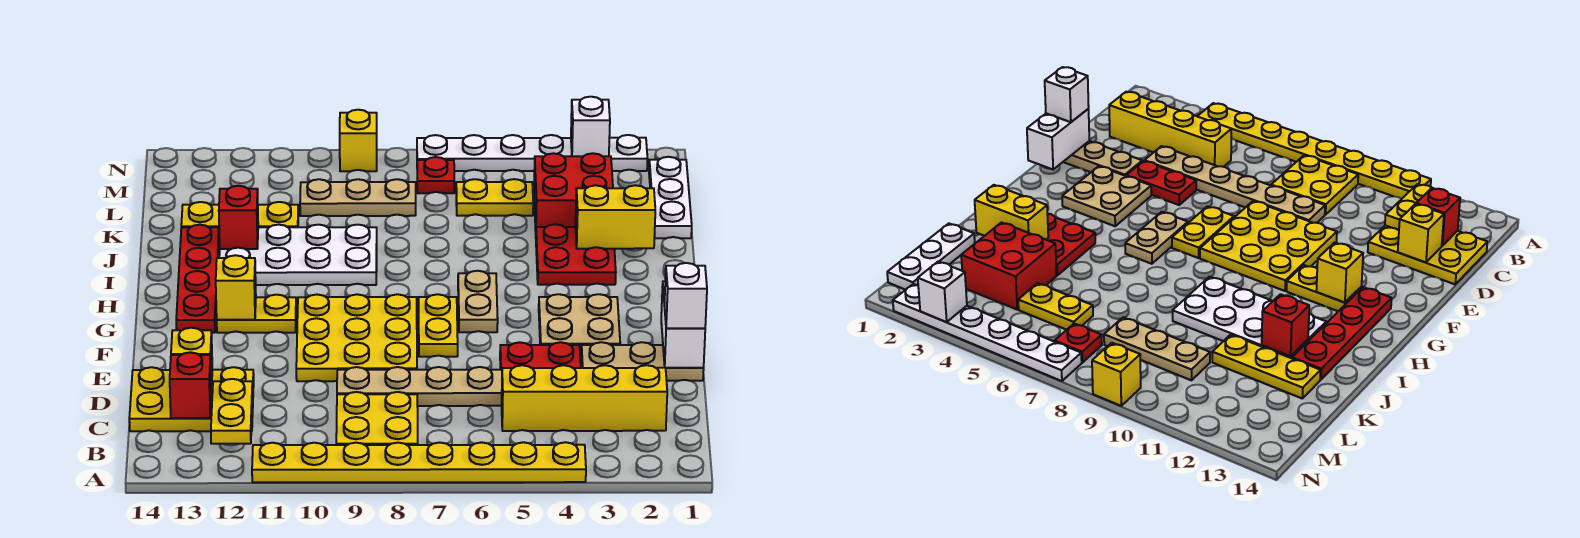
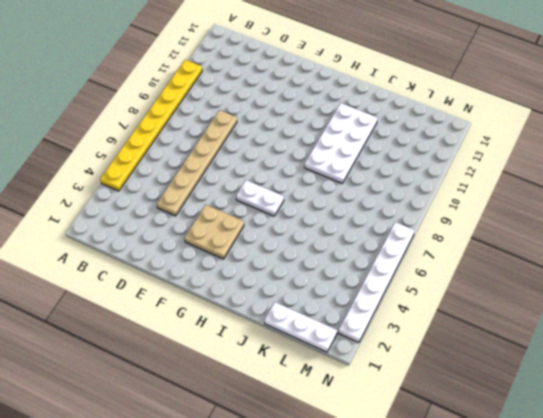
white plate G6:H6 level 1 -> tan plate G6:H6 level 1
none -> yellow plate B8:C9 level 1
none -> yellow brick C2:C5 level 1
none -> yellow plate C12:D14 level 1
none -> tan plate E1:E3 level 1

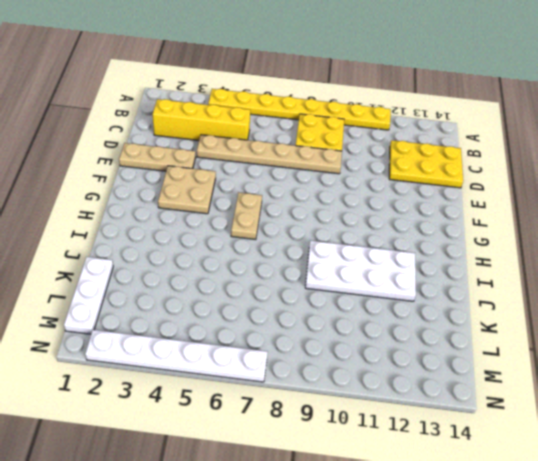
none -> red plate E4:E5 level 1
none -> yellow plate E8:G10 level 1
none -> yellow plate F7:G7 level 1
none -> yellow plate G11:G12 level 1

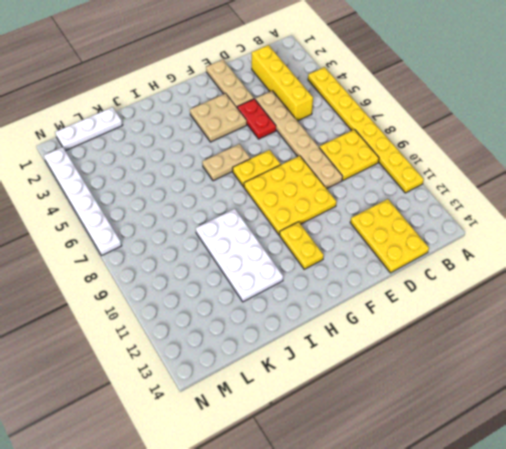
none -> red plate G13:J13 level 1
none -> red plate I3:J4 level 1
none -> red brick K3:L4 level 1
none -> yellow plate K11:K13 level 1

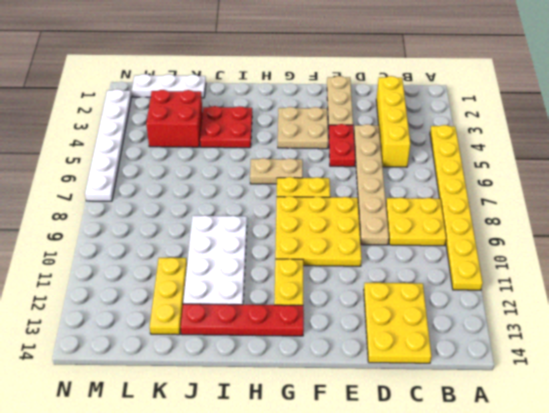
none -> yellow plate L5:L6 level 1
none -> tan plate L8:L10 level 1
none -> red plate M7 level 1
none -> yellow brick N9 level 1

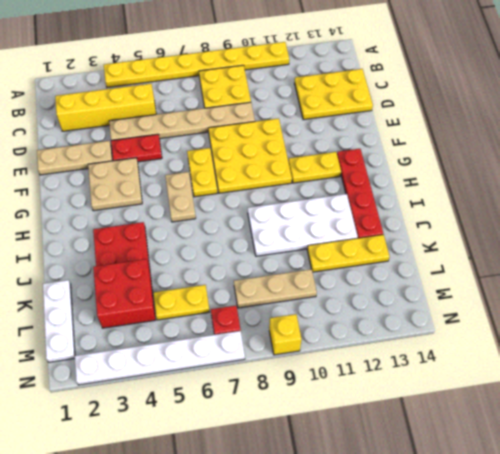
none -> yellow plate B12:C12 level 2
none -> red brick C13 level 2
none -> yellow brick D13 level 2
none -> white brick E1:F1 level 2

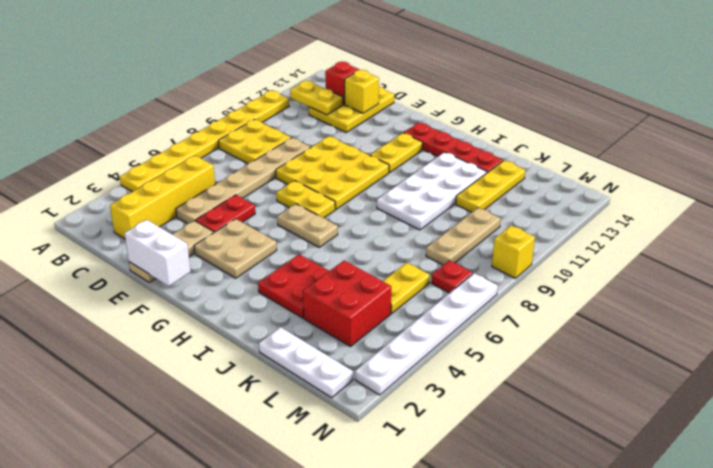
none -> yellow brick G12 level 2
none -> yellow brick J2:J3 level 2
none -> red brick J12 level 2
none -> white brick N3 level 2

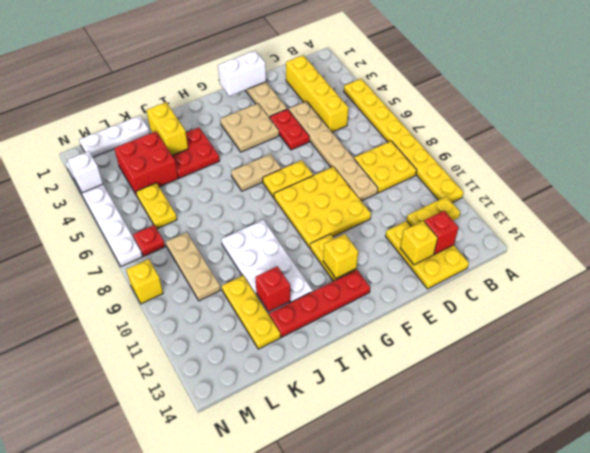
none -> white brick E1 level 3

